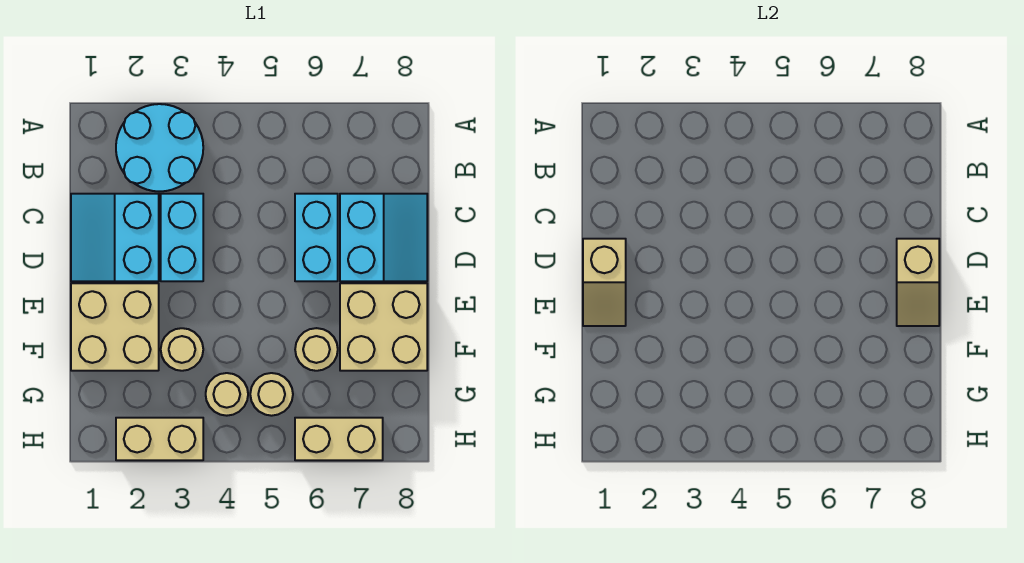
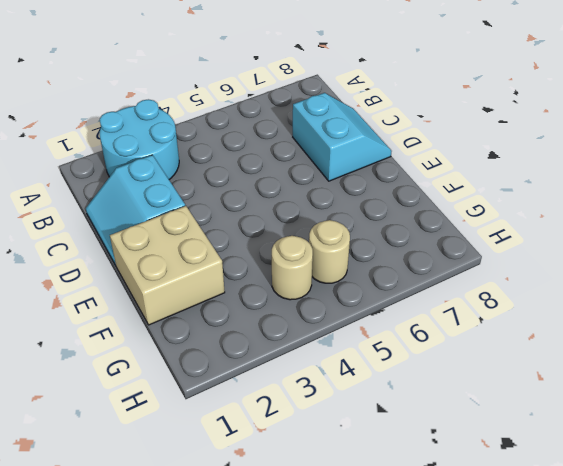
none -> cyan brick C3:D3 level 1
none -> cyan brick C6:D6 level 1
none -> tan brick E7:F8 level 1

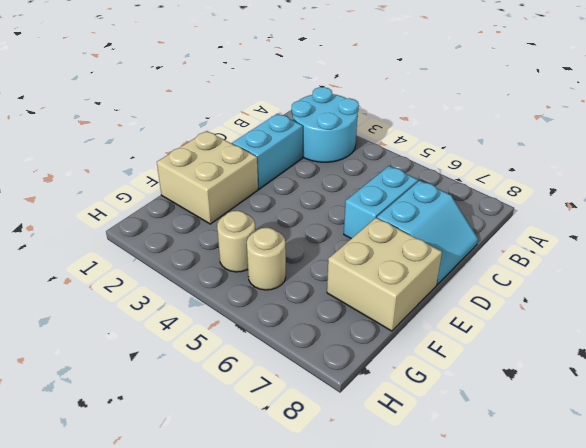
none -> cyan brick C3:D3 level 1
none -> tan round brick F3 level 1
none -> tan round brick F6 level 1

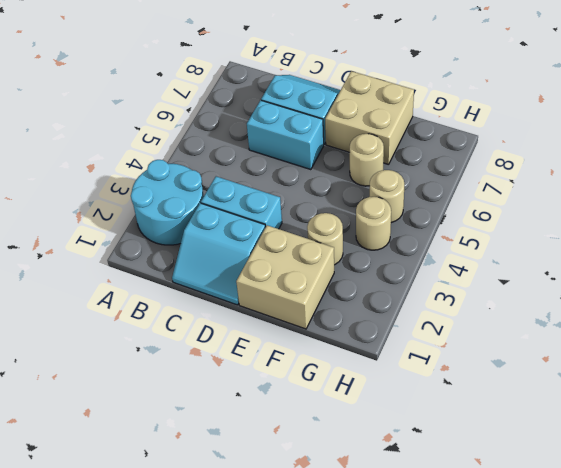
none -> tan brick H2:H3 level 1
none -> tan brick H6:H7 level 1
none -> tan slope D1:E1 level 2 top D

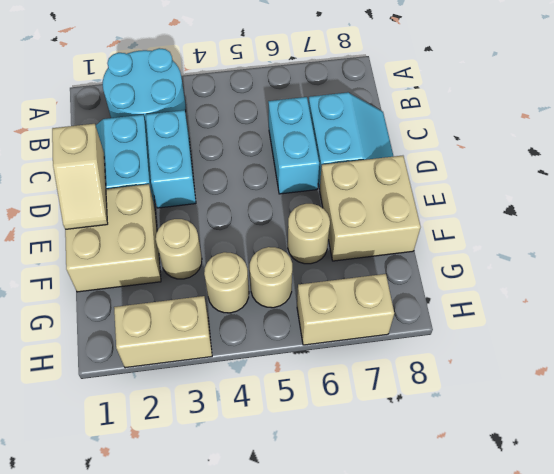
none -> tan slope D8:E8 level 2 top D

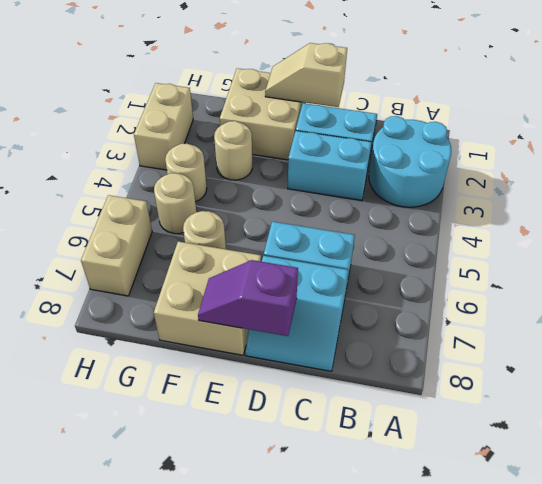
purple slope D8:E8 level 2 top D -> tan slope D8:E8 level 2 top D

